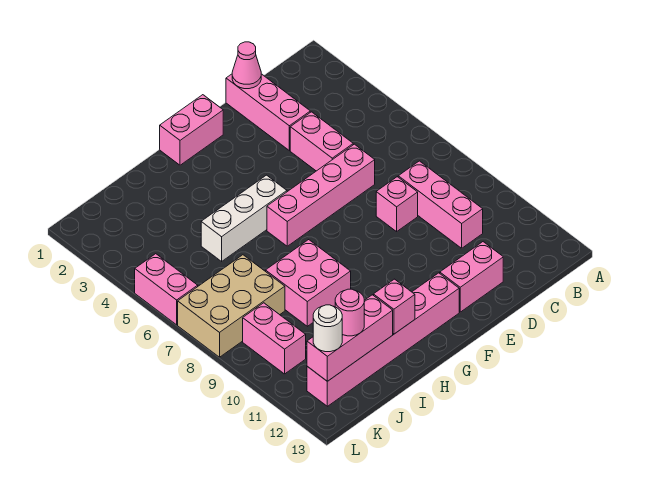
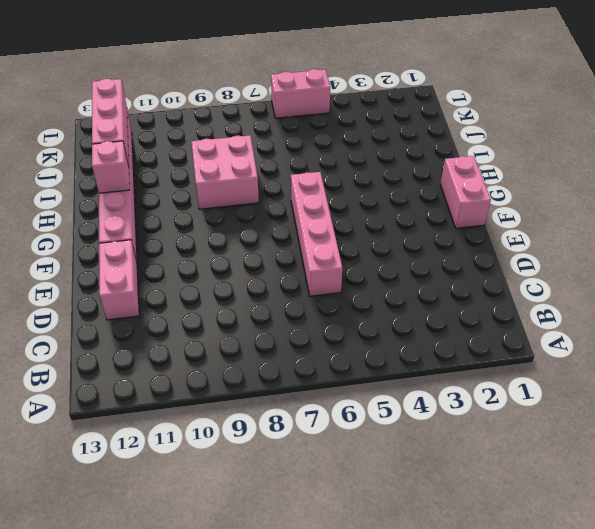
none -> pink brick C8:C10 level 1
none -> pink brick D1:D3 level 1
none -> pink brick D4:D5 level 1

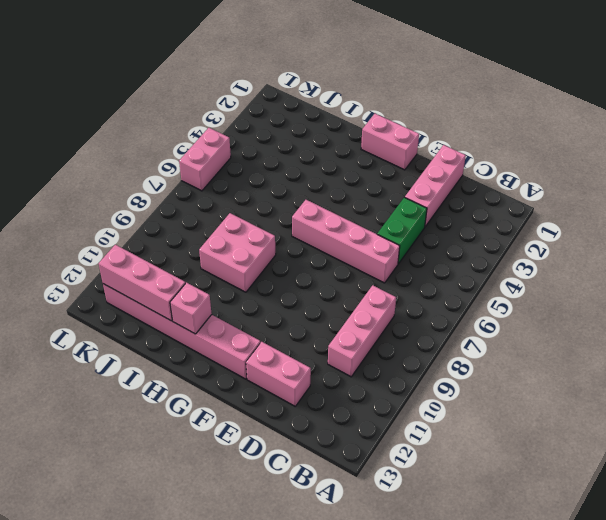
green brick D4:D5 level 1 -> pink brick D4:D5 level 1
none -> pink brick D8 level 1
none -> white brick G5:I5 level 1
none -> tan brick J7:L8 level 1

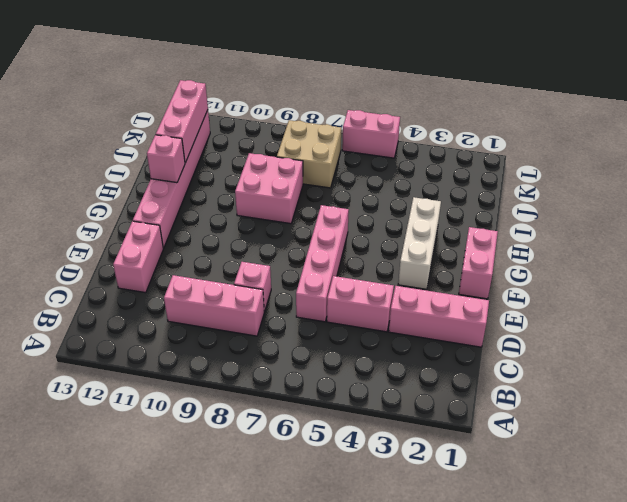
white brick F3:H3 level 1 -> white brick G5:I5 level 1
tan brick J7:K8 level 1 -> tan brick J7:L8 level 1
none -> pink brick K9:K10 level 1
none -> pink cone D1 level 2
none -> pink round brick J12 level 3

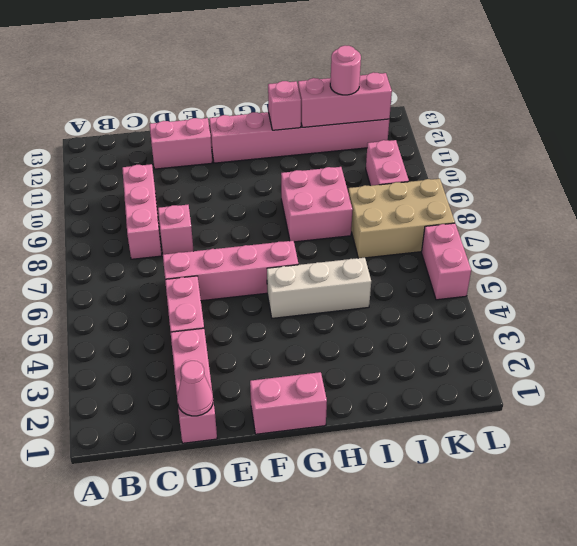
none -> white round brick K12 level 3

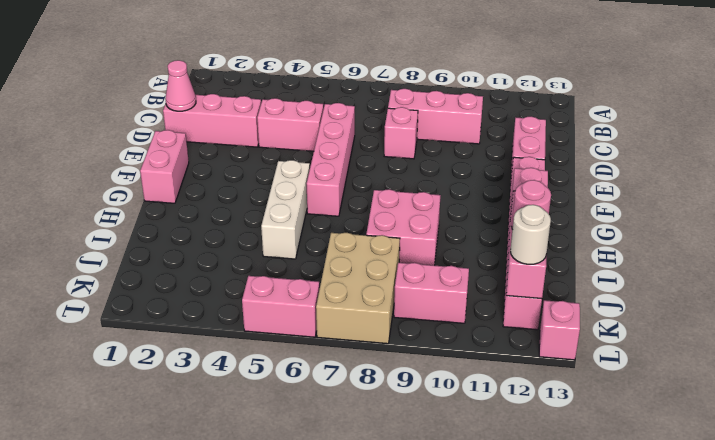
pink brick L13 level 1 -> none

